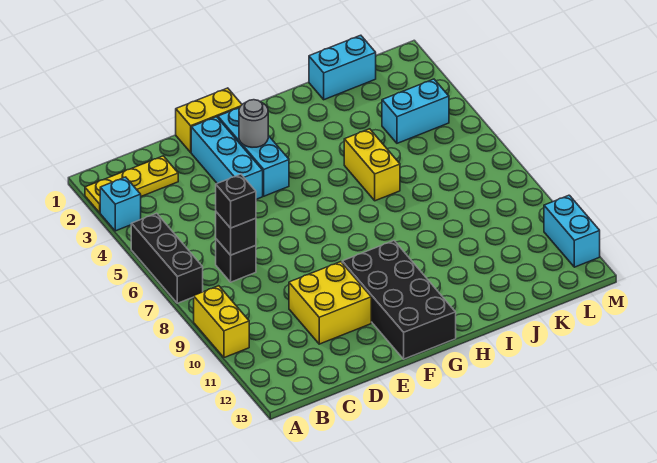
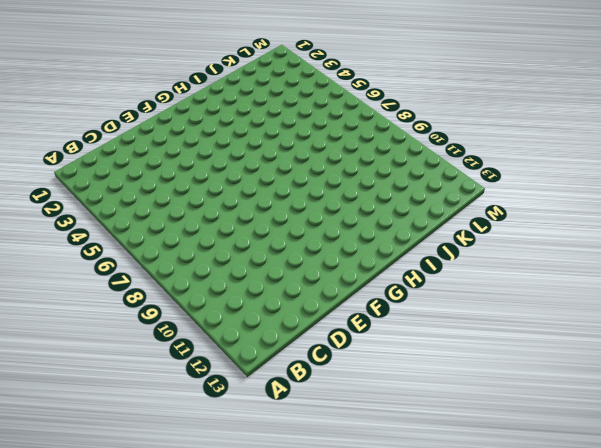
none -> yellow plate A2:C2 level 1
none -> cyan brick A3 level 1
none -> black brick A5:A7 level 1

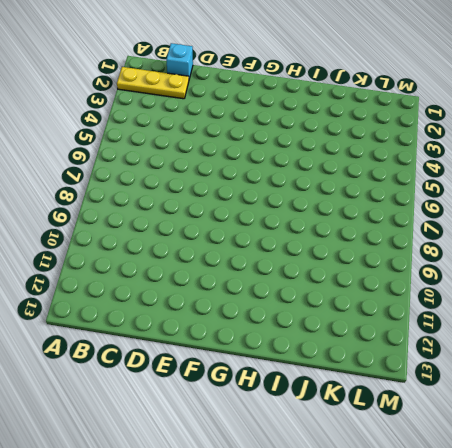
cyan brick C1 level 1 -> cyan brick A3 level 1
none -> black brick A5:A7 level 1
none -> yellow brick A9:A10 level 1
none -> black brick C7 level 1

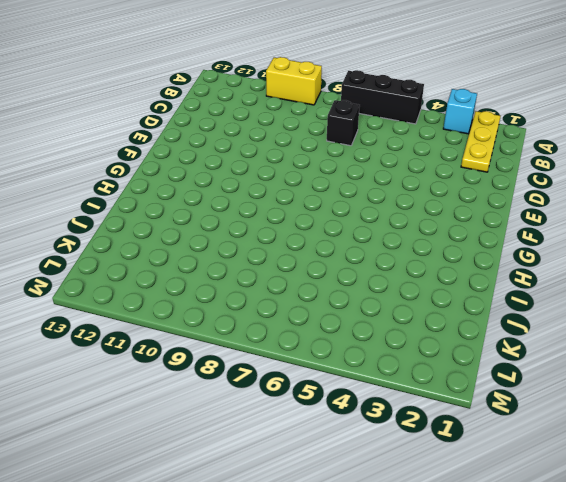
none -> yellow brick D10:E11 level 1
none -> yellow brick E1:F1 level 1
none -> cyan brick E2:E4 level 1

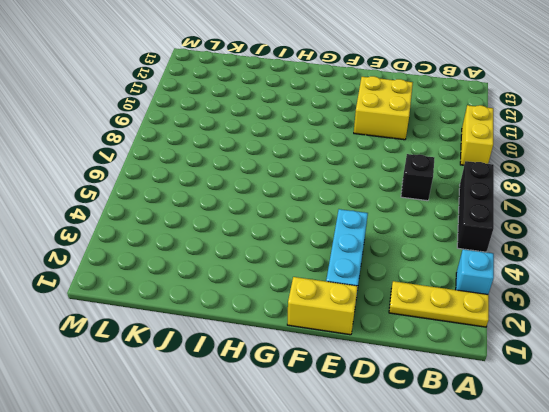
none -> cyan brick F2:F4 level 1
none -> black brick F10:G13 level 1
none -> yellow brick I5:I6 level 1

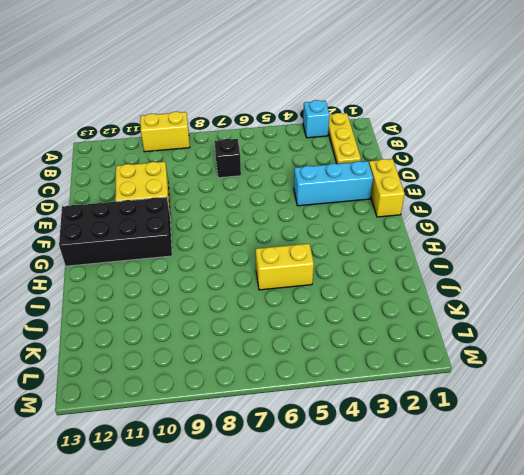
none -> black brick A5:A7 level 1
none -> cyan brick F2:F4 level 1
none -> cyan brick J1:K1 level 1

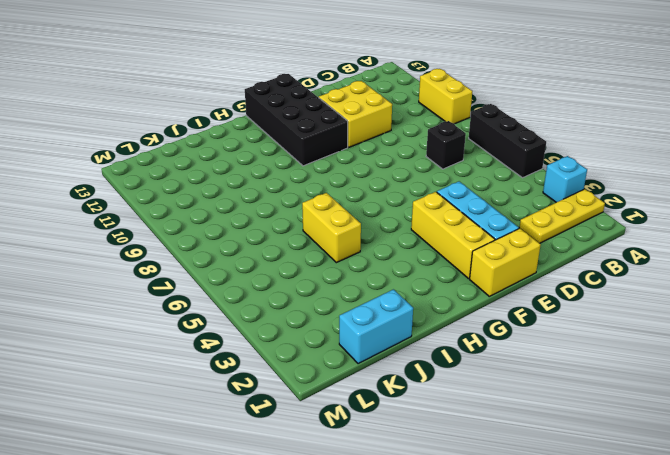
yellow brick F2:F4 level 1 -> cyan brick F2:F4 level 1
none -> cyan brick K4:L4 level 1
none -> cyan brick M11:M12 level 1
none -> black brick C7 level 2

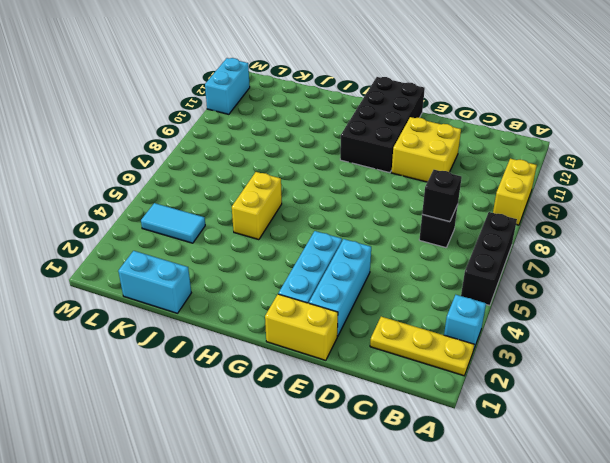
cyan tile K4:L4 level 1 -> cyan brick K4:L4 level 1
none -> grey round brick F3 level 2
none -> black brick C7 level 3

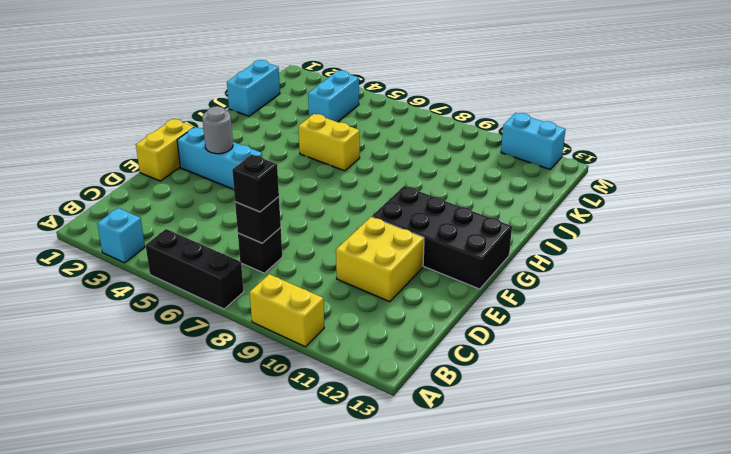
none -> yellow plate A2:C2 level 1
none -> cyan brick E2:E4 level 1

